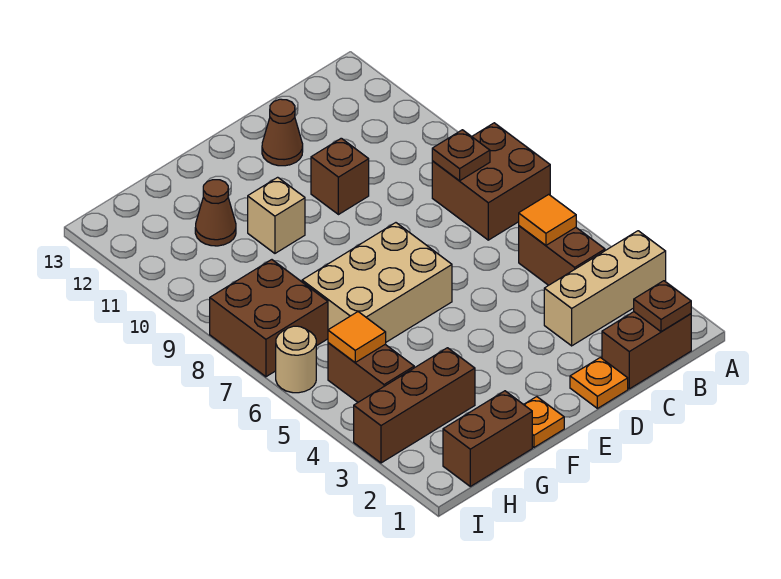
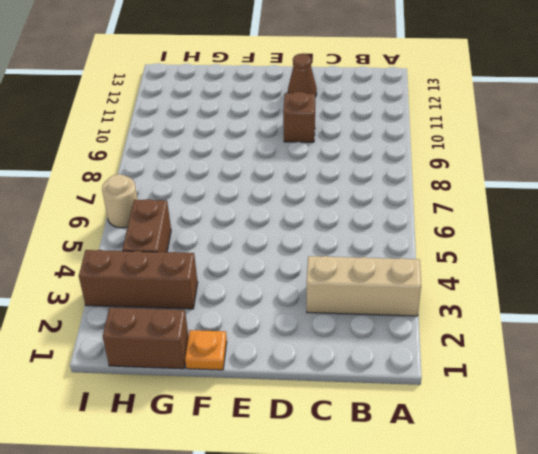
none -> brown brick A7:B8 level 1
none -> brown brick B1:C1 level 1
none -> brown brick B4:B5 level 1

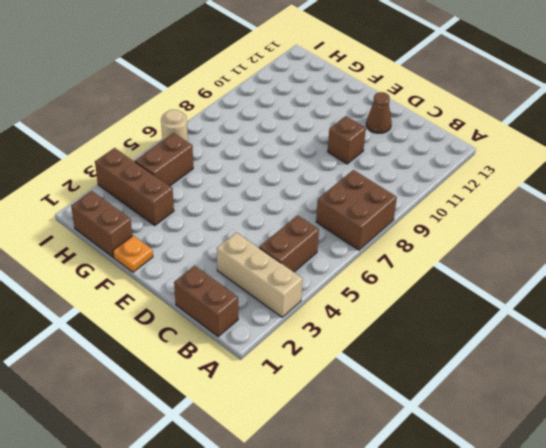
none -> orange plate D1 level 1
none -> tan brick E6:G7 level 1
none -> tan brick F10 level 1

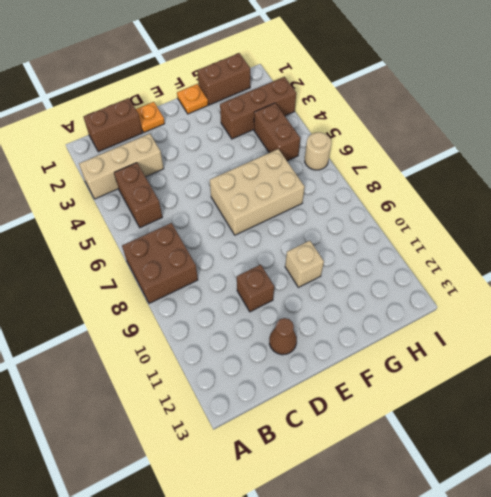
none -> brown cone G11 level 1
none -> brown brick H7:I8 level 1
none -> brown plate B1 level 2

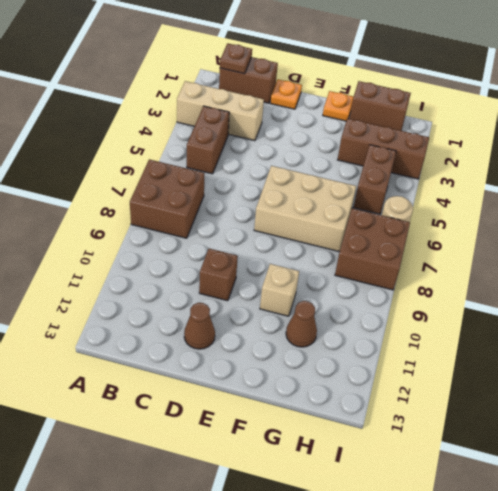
none -> orange tile B5 level 2
none -> brown plate B8 level 2
none -> orange tile H5 level 2

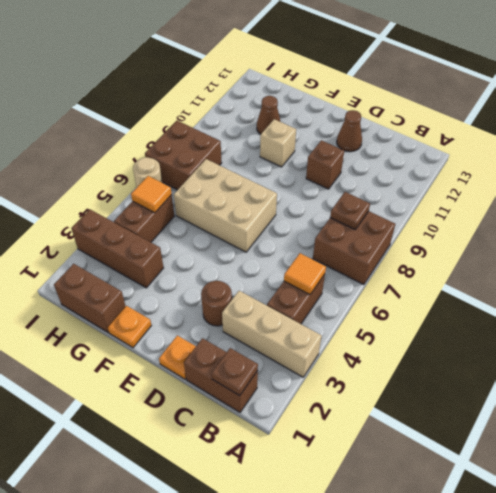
brown round brick D3 level 1 -> none

